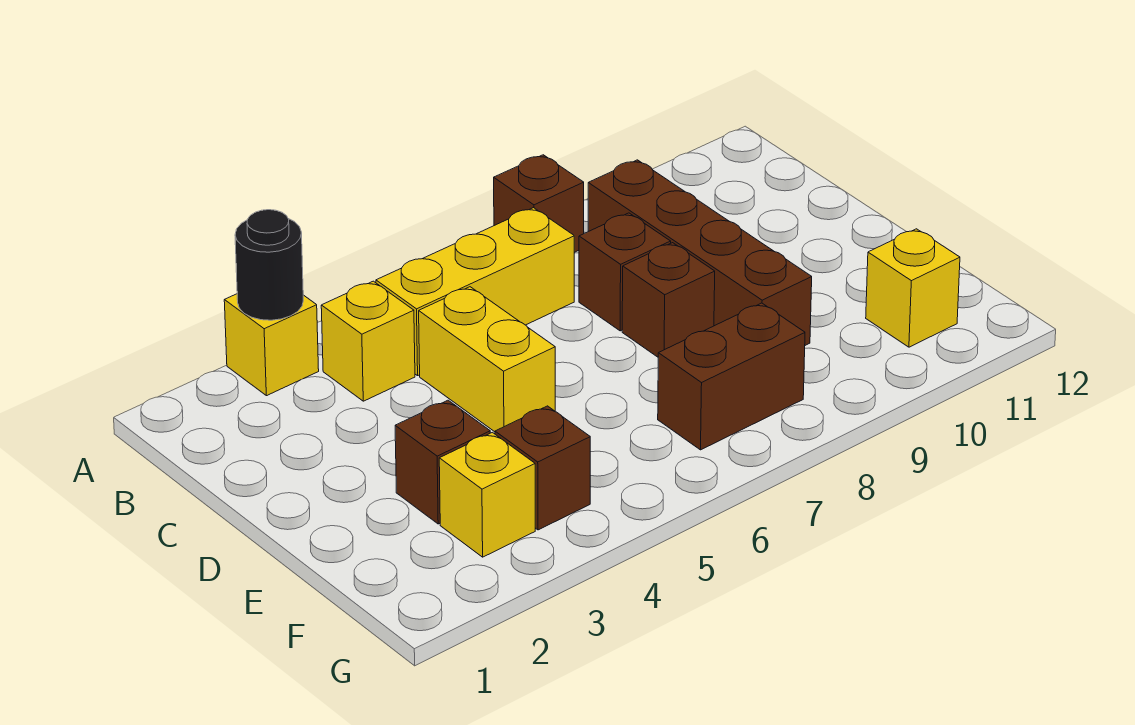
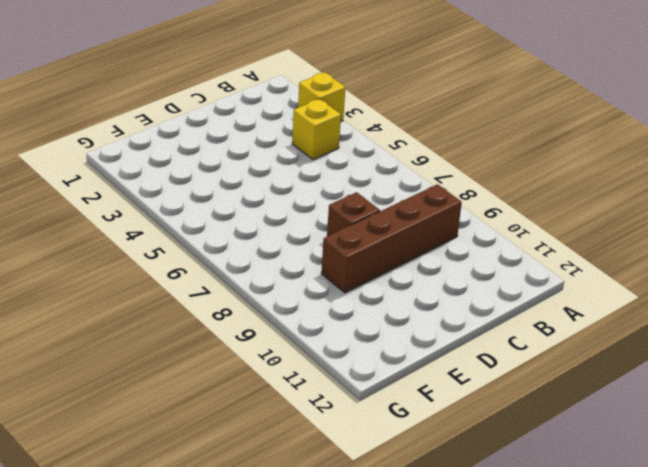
none -> brown brick A8 level 1
none -> yellow brick B5:B7 level 1
none -> yellow brick C5:D5 level 1

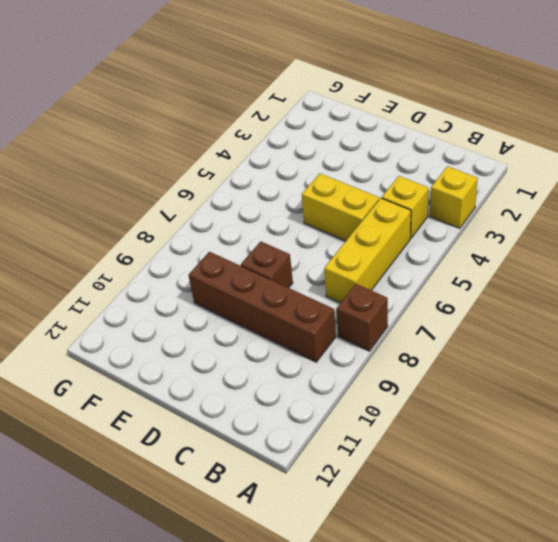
none -> brown brick C8 level 1
none -> brown brick E3 level 1
none -> yellow brick F3 level 1

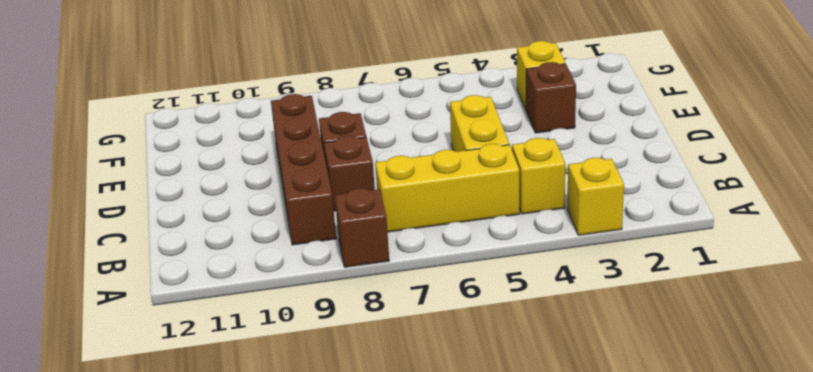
none -> brown brick F4 level 1
none -> brown brick F7:F8 level 1
none -> yellow brick F11 level 1

